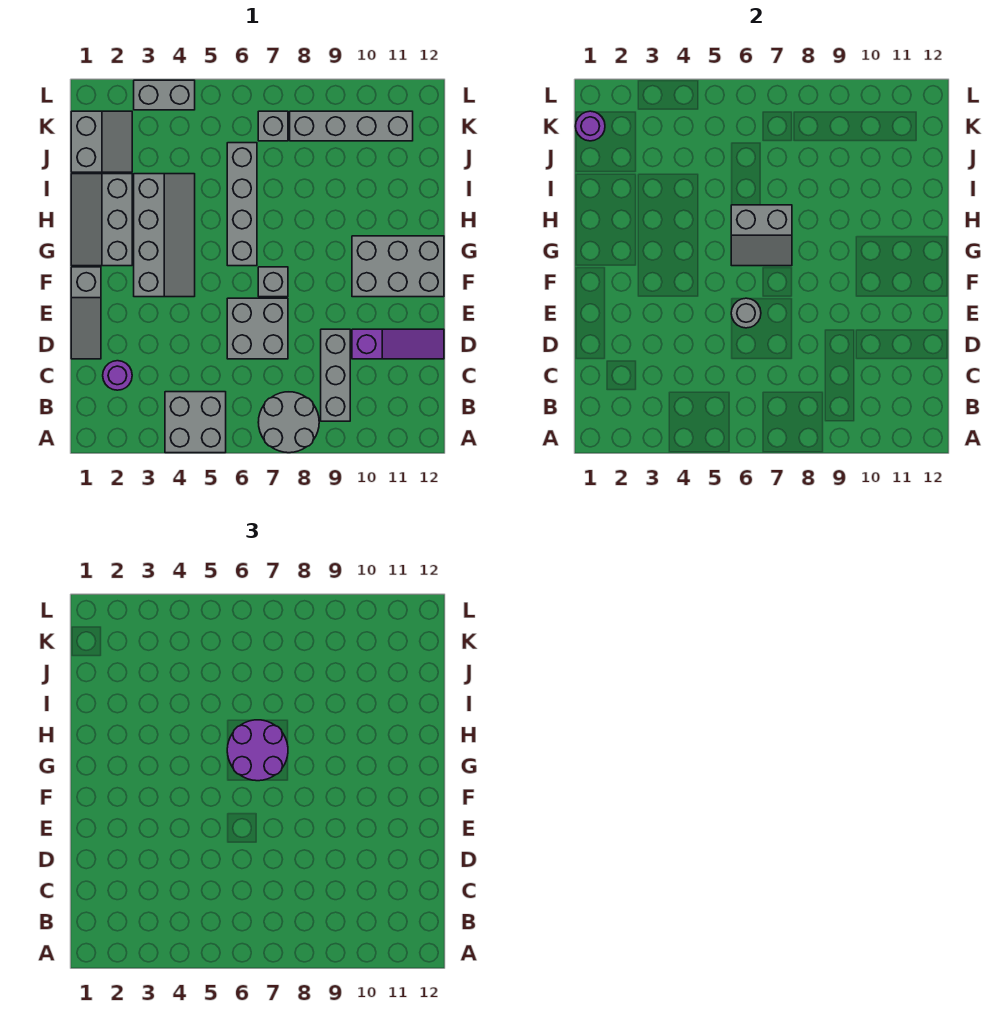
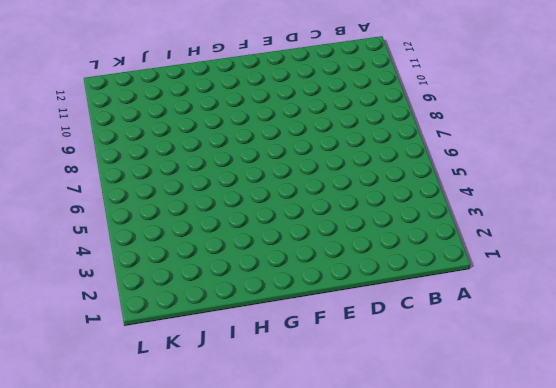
none -> grey brick A4:B5 level 1
none -> grey round brick A7:B8 level 1
none -> grey brick B9:D9 level 1

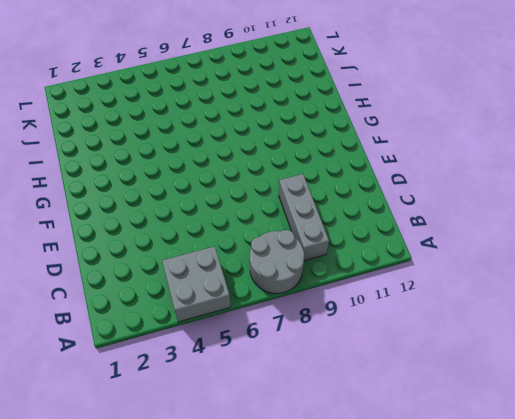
none -> purple round brick C2 level 1
none -> grey slope D1:F1 level 1 top F
none -> grey brick D6:E7 level 1

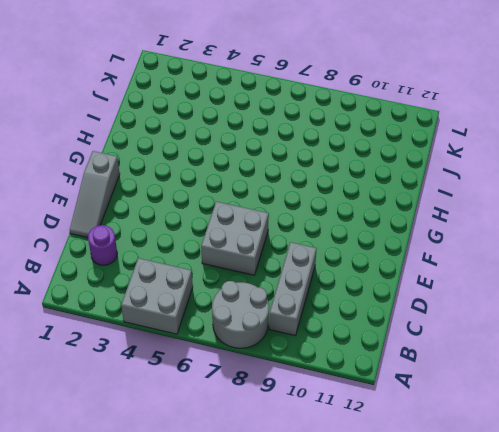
none -> purple slope D10:D12 level 1 top 10
none -> grey slope F3:I4 level 1 top 3
none -> grey brick F7 level 1

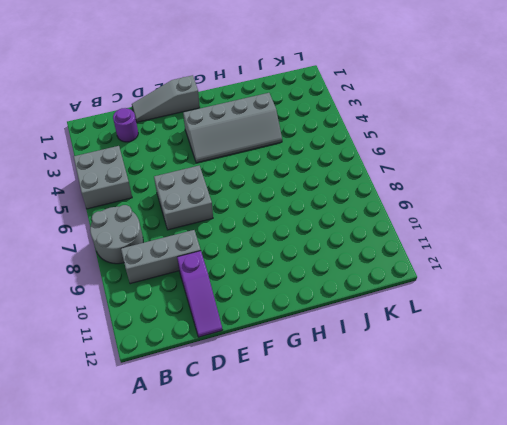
none -> grey brick F7 level 1
none -> grey brick F10:G12 level 1
none -> grey slope G1:I2 level 1 top 2

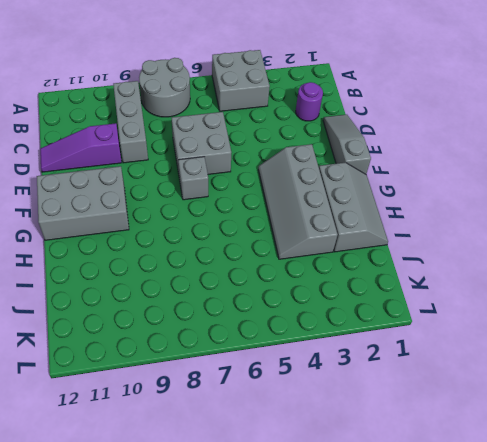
none -> grey brick G6:J6 level 1
none -> grey slope J1:K2 level 1 top 1
none -> grey brick K7 level 1

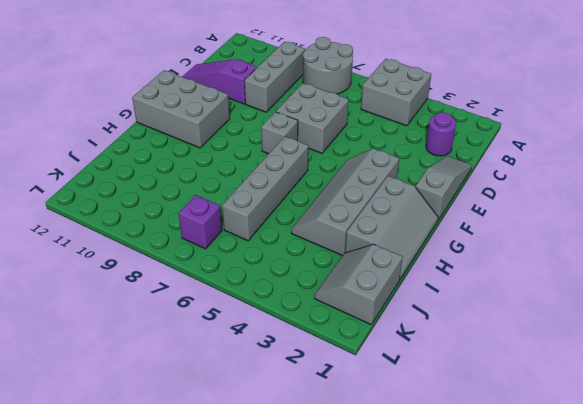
purple brick K7 level 1 -> grey brick K7 level 1
none -> grey brick K8:K11 level 1
none -> grey brick L3:L4 level 1
none -> grey round brick E6 level 2

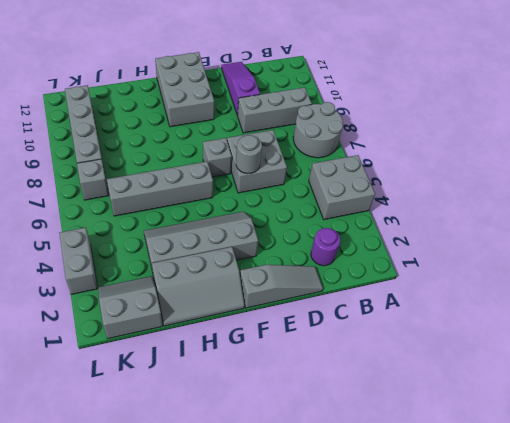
none -> grey slope G6:H7 level 2 top H
none -> purple round brick K1 level 2
none -> purple round brick G6:H7 level 3

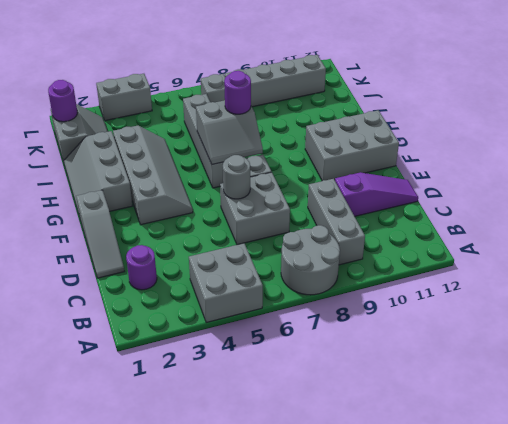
purple round brick H7 level 3 -> purple round brick G6:H7 level 3

